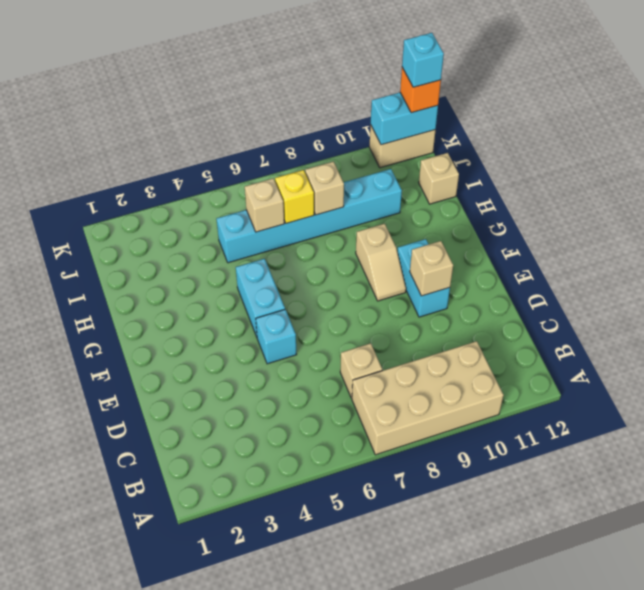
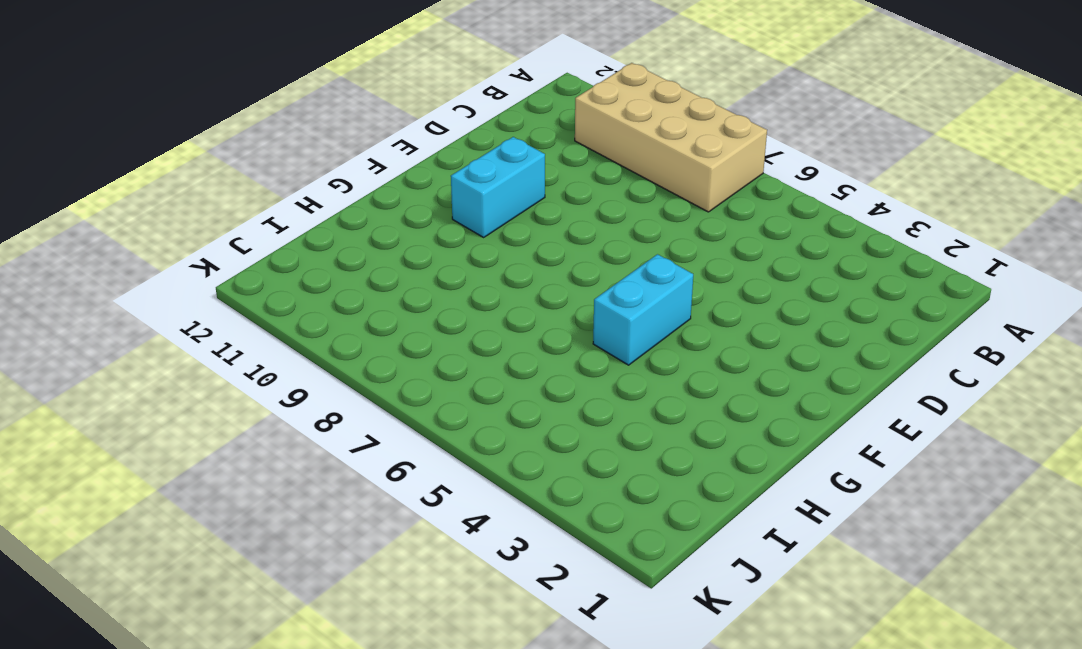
none -> tan brick C7 level 1
none -> cyan brick E5 level 1
none -> tan slope F9:G9 level 1 top G

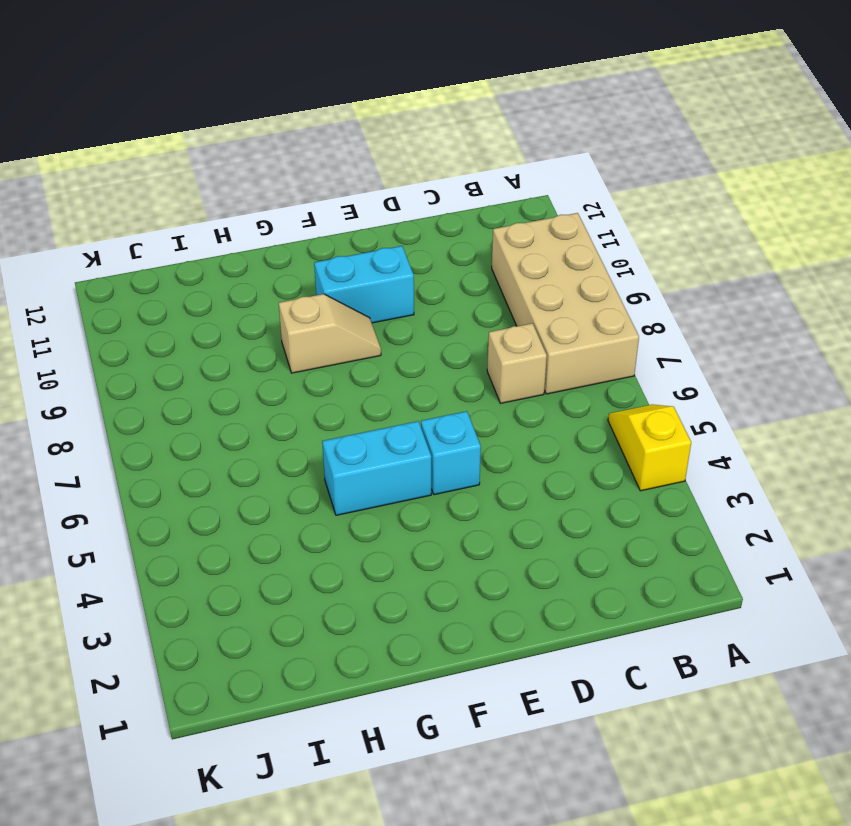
yellow slope A4:A5 level 1 top 4 -> none
none -> cyan brick I5:I10 level 1
none -> tan brick I12 level 1
none -> tan brick K11:K12 level 1

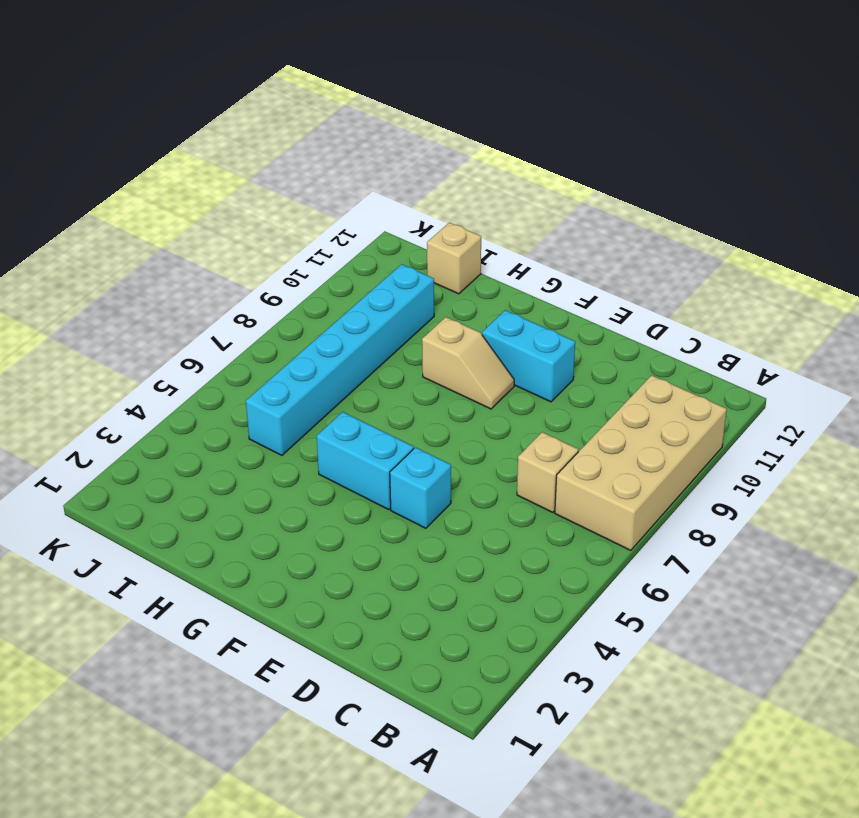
none -> tan brick K11:K12 level 1
none -> tan brick E10 level 2
none -> tan brick I6 level 2

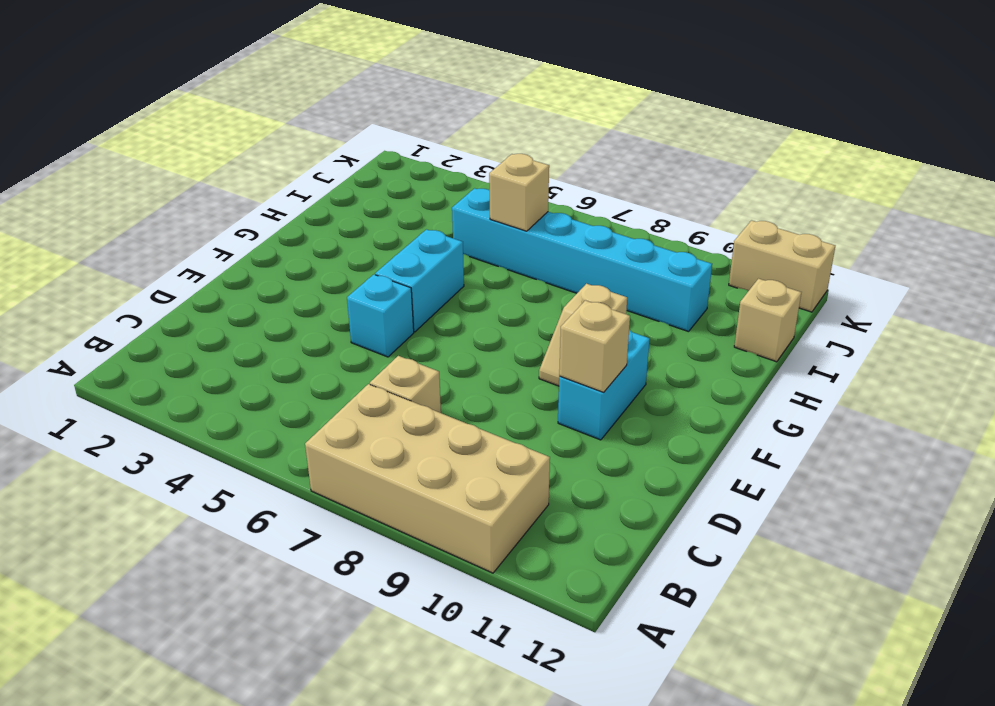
none -> yellow brick I7 level 2
none -> tan brick I8 level 2
none -> cyan brick K11:K12 level 2

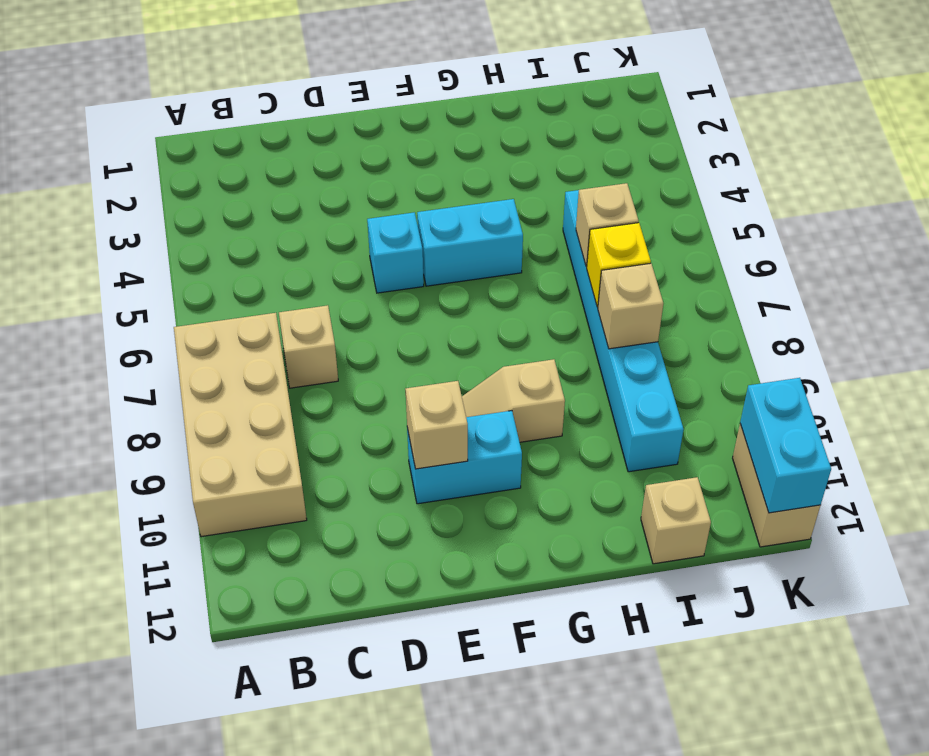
none -> orange brick K12 level 3
none -> cyan brick K12 level 4

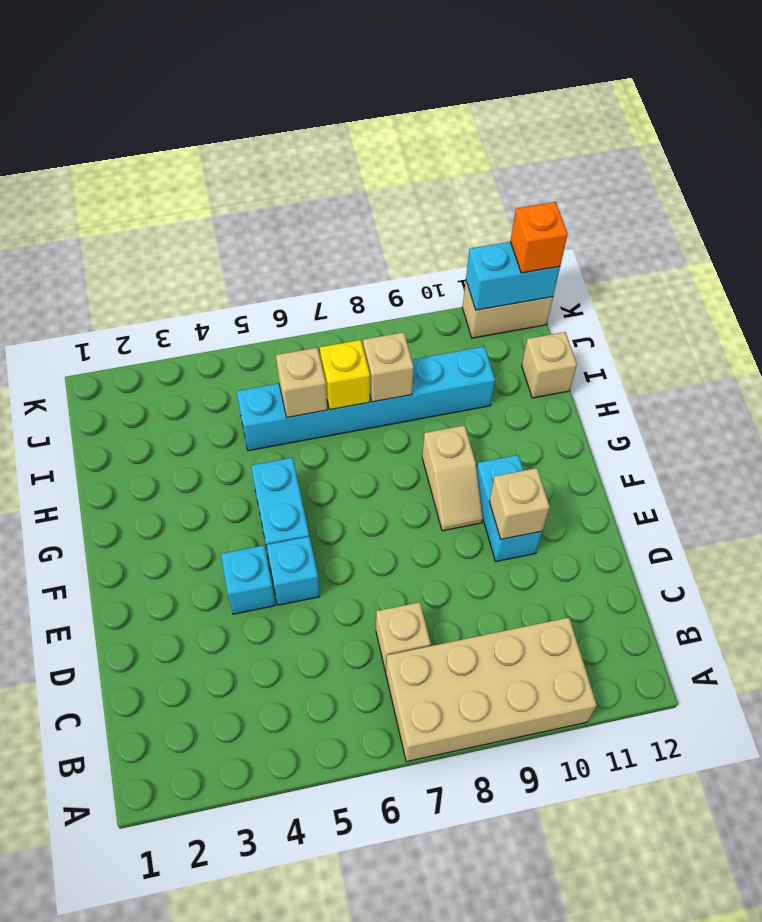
cyan brick E4 level 1 -> cyan brick K12 level 4

